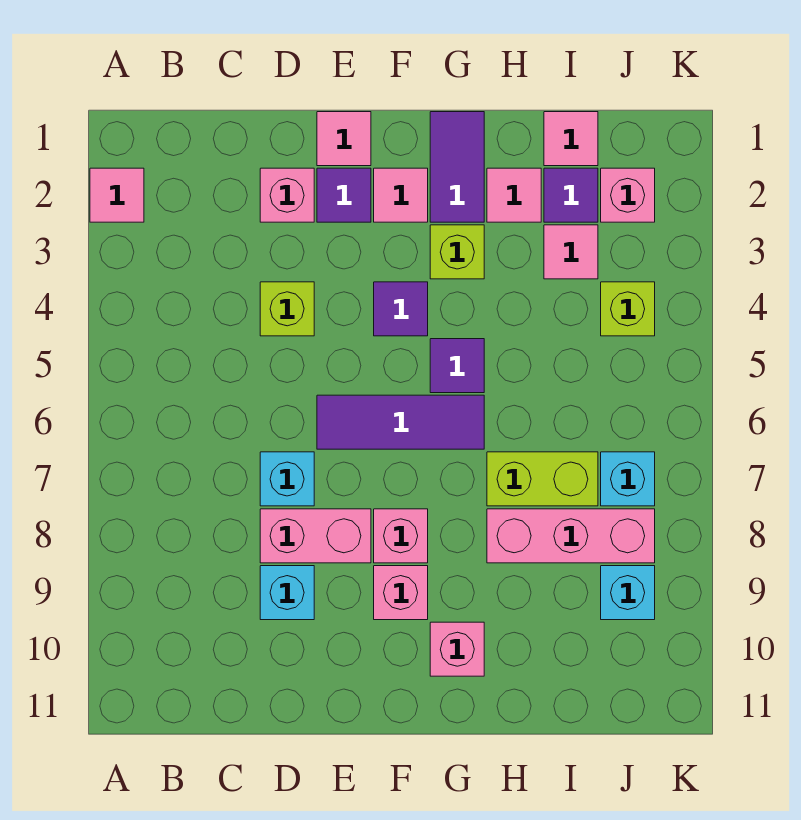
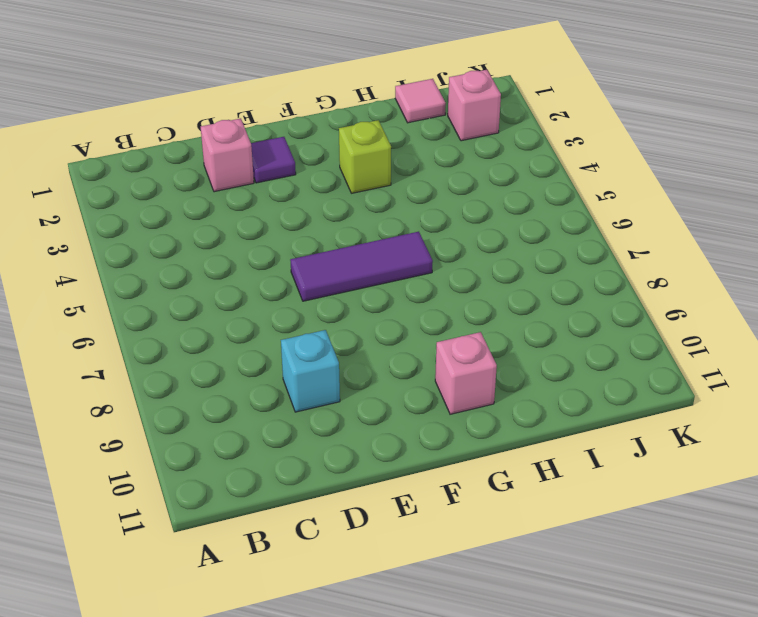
none -> pink tile A2 level 1
none -> lime brick D4 level 1
none -> cyan brick D7 level 1

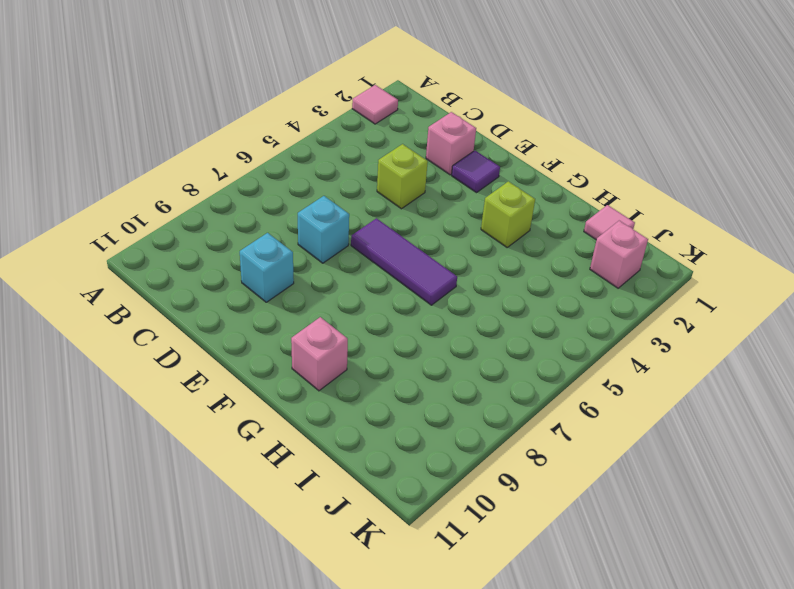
none -> pink brick D8:E8 level 1
none -> pink tile E1 level 1
none -> pink tile F2 level 1

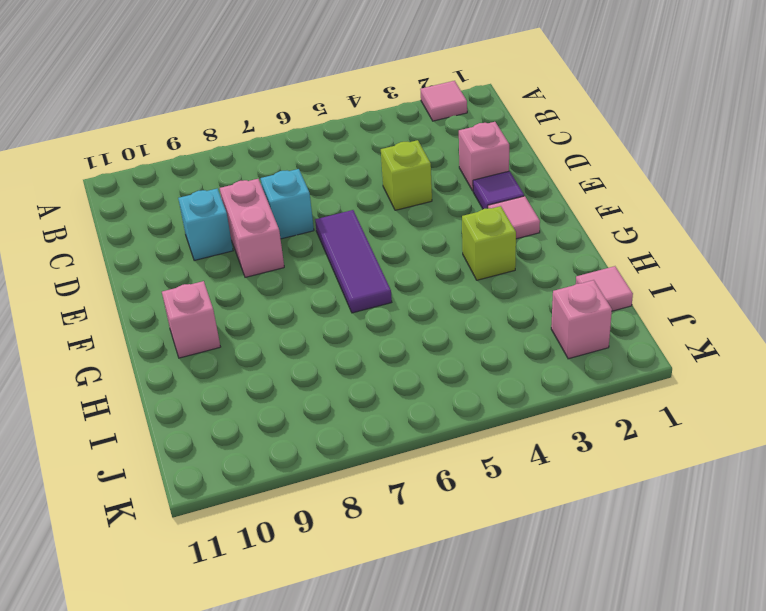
none -> pink tile E1 level 1
none -> purple tile F4 level 1
none -> pink brick F8 level 1

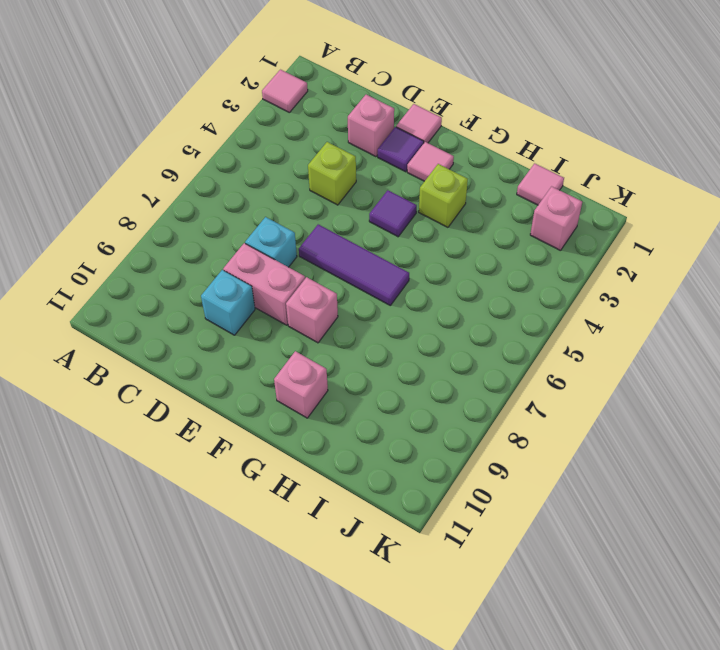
none -> pink brick F9 level 1
none -> purple tile G1:G2 level 1
none -> purple tile G5 level 1

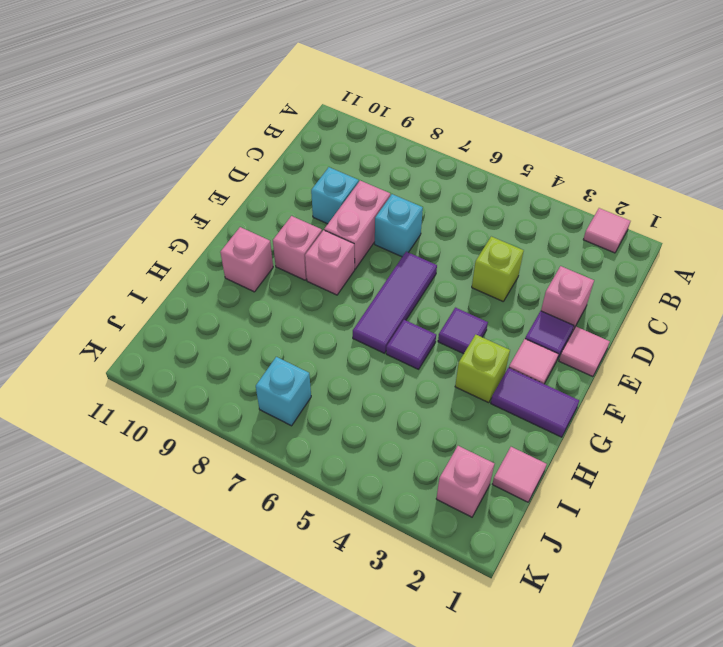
none -> pink tile H2 level 1
none -> lime brick H7:I7 level 1
none -> pink brick H8:J8 level 1

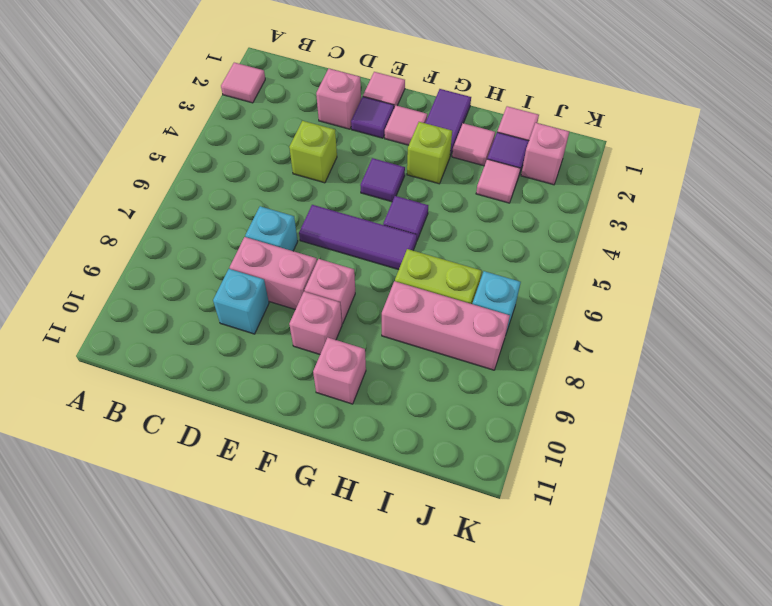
none -> lime brick J4 level 1
none -> cyan brick J9 level 1

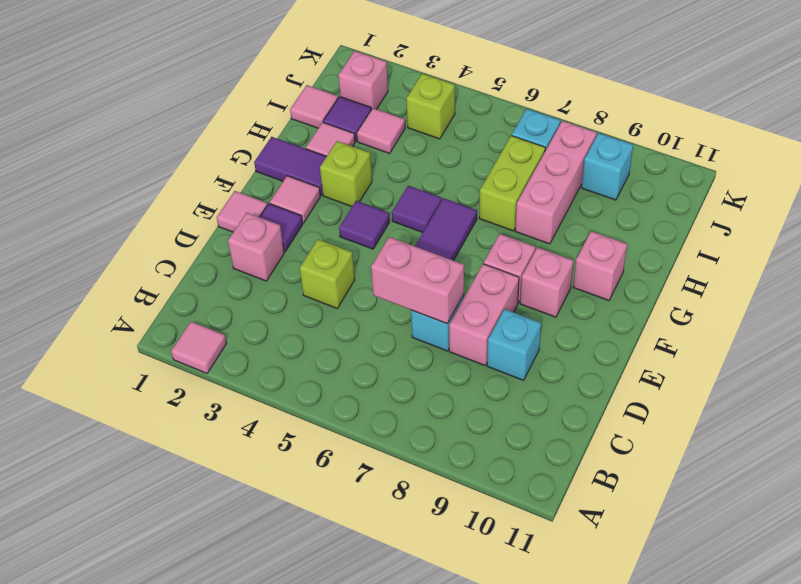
pink brick D6:D7 level 2 -> none

